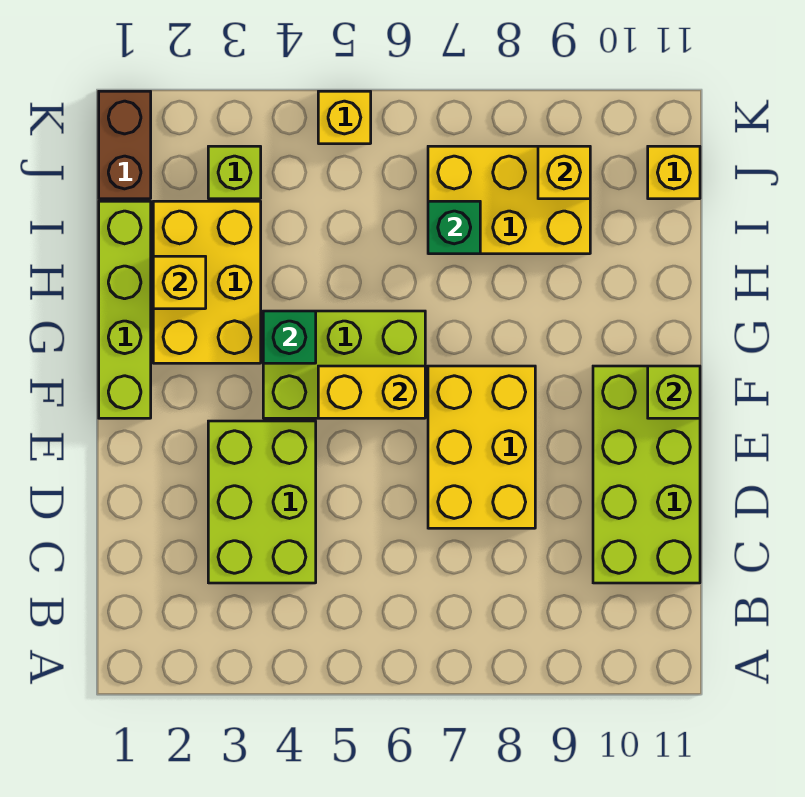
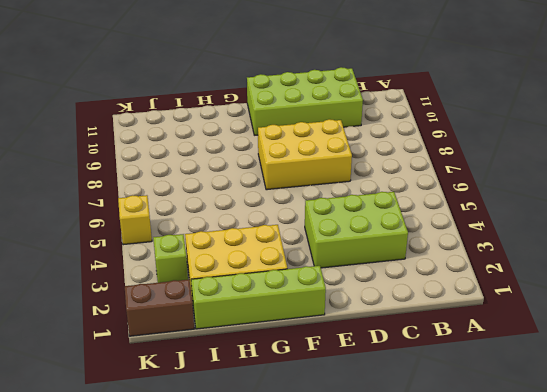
none -> lime brick F4:G6 level 1
none -> yellow brick I7:J9 level 1
none -> yellow brick J11 level 1

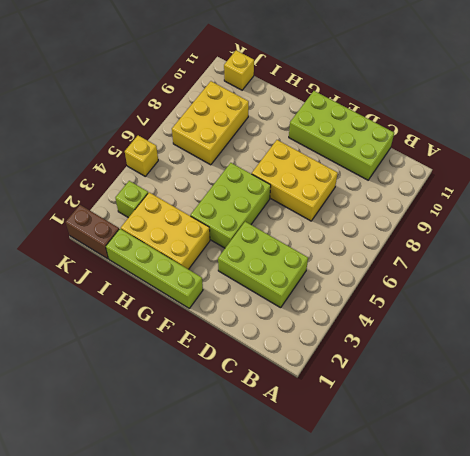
none -> yellow brick F5:F6 level 2
none -> lime brick F11 level 2
none -> green brick G4 level 2

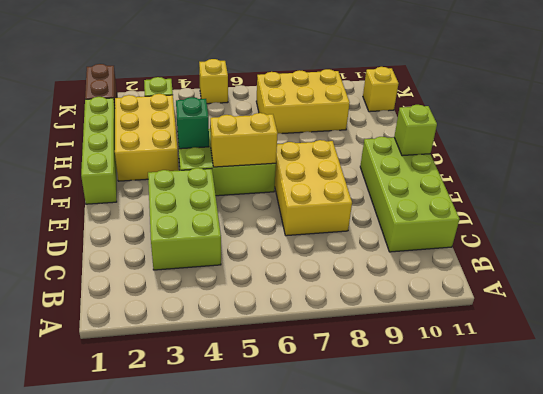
none -> yellow brick H2 level 2
none -> green brick I7 level 2
none -> yellow brick J9 level 2

